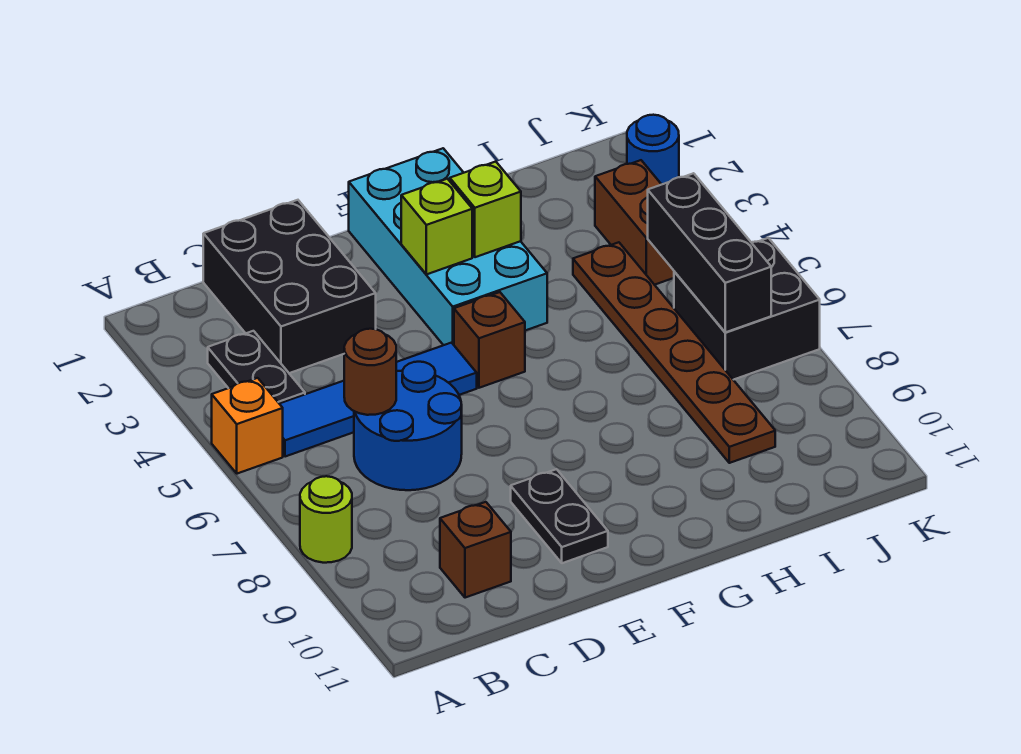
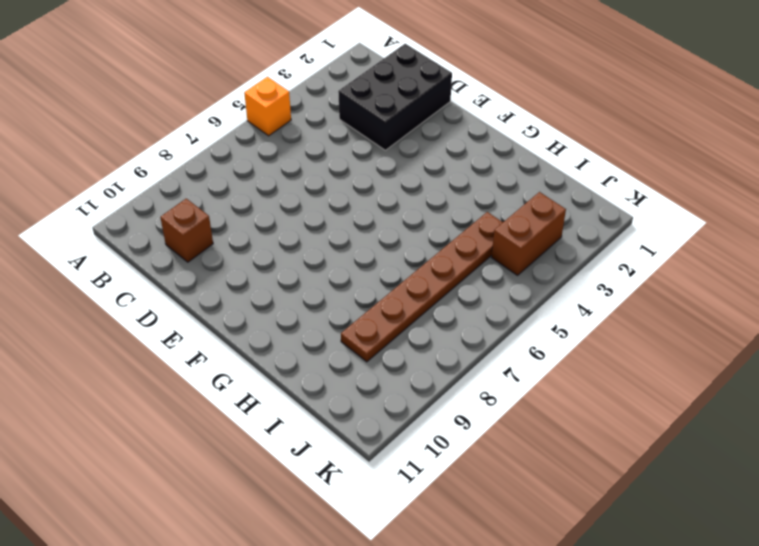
none -> lime round brick A8 level 1
none -> black plate B3:B4 level 1
none -> blue tile B5:E5 level 1

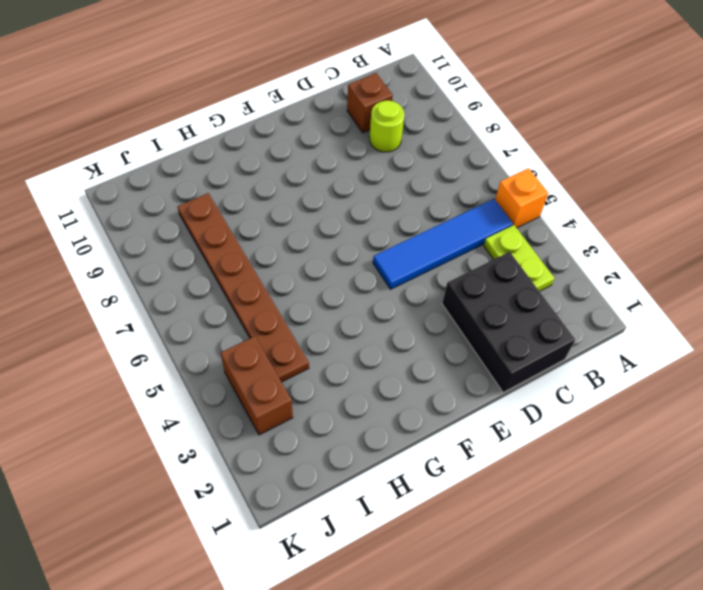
lime plate B3:B4 level 1 -> black plate B3:B4 level 1
lime round brick C9 level 1 -> lime round brick A8 level 1
none -> blue round brick C6:D7 level 1
none -> black plate E9:E10 level 1
none -> cyan brick F1:G4 level 1

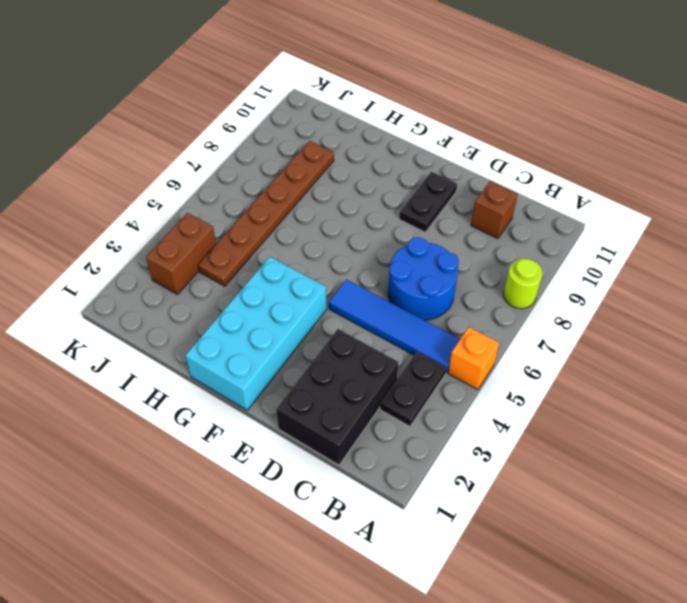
none -> brown brick F5 level 1
none -> black brick J6:K7 level 1
none -> blue round brick K2 level 1

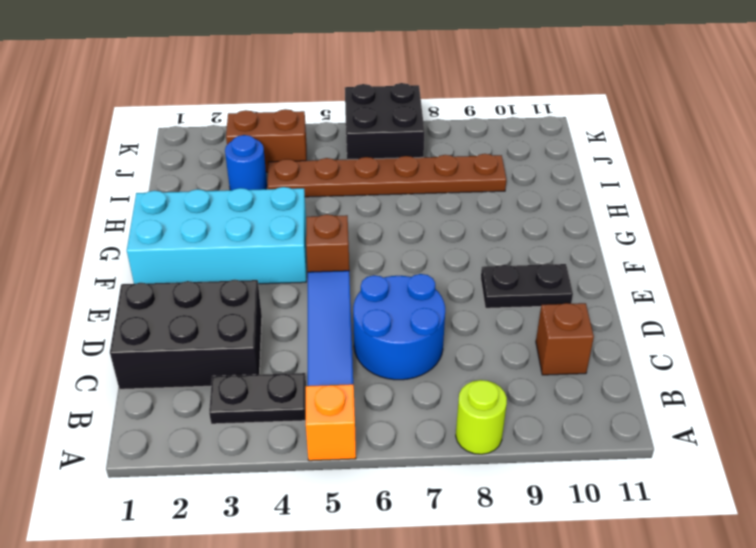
blue round brick I3 level 1 -> blue round brick K2 level 1
none -> brown round brick C6 level 2
none -> lime brick F3 level 2
none -> lime brick G3 level 2

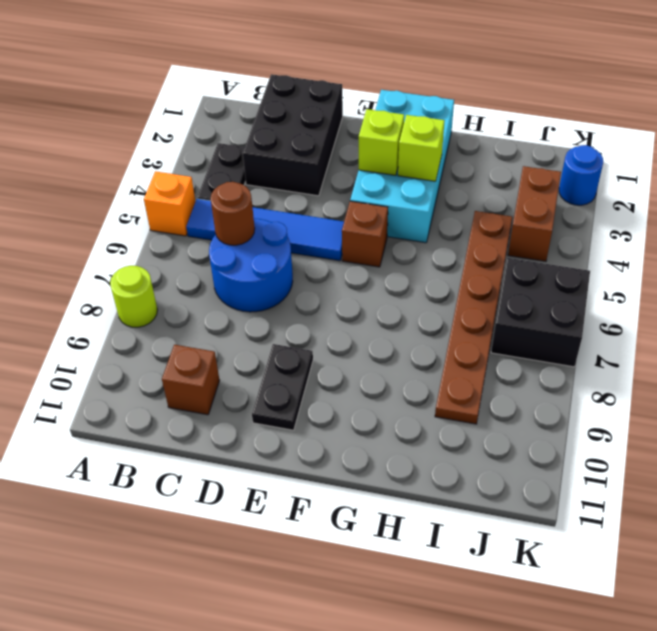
none -> black brick J5:J7 level 2

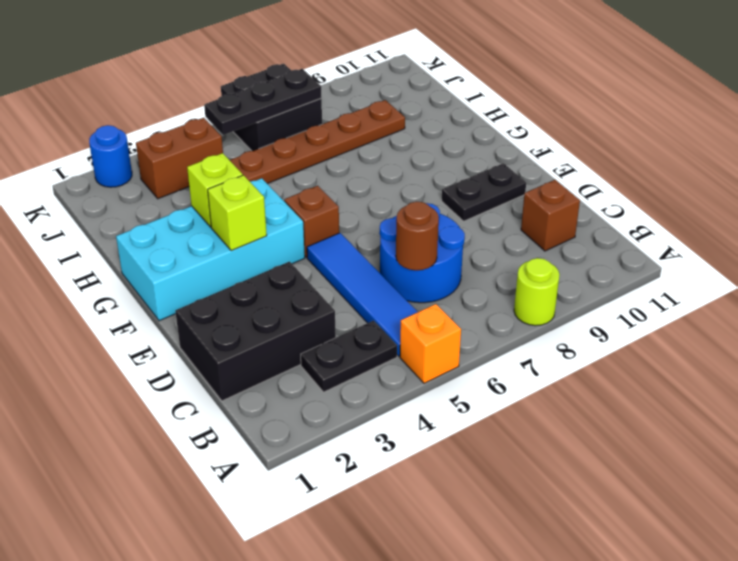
black plate J5:J7 level 2 -> black brick J5:J7 level 2

